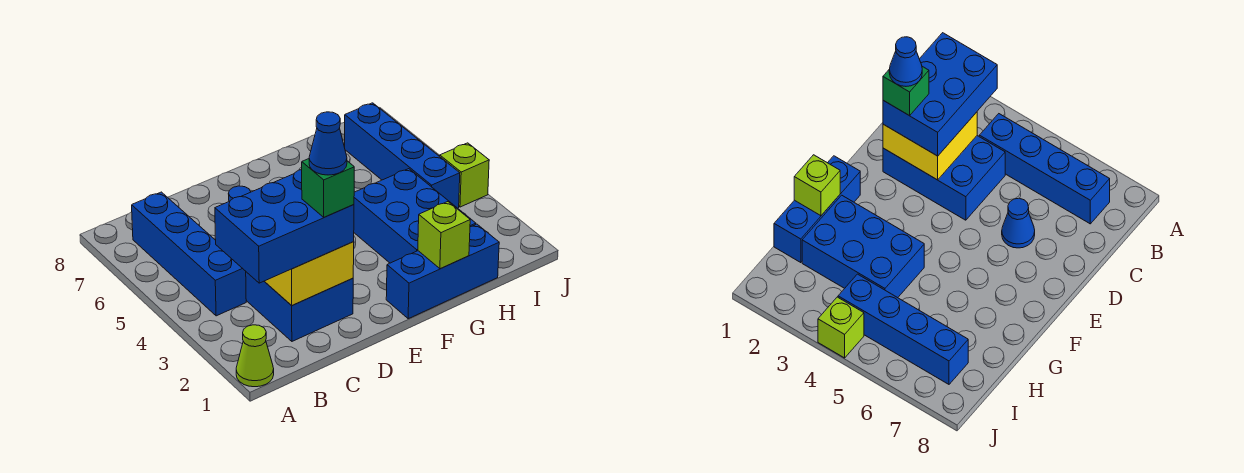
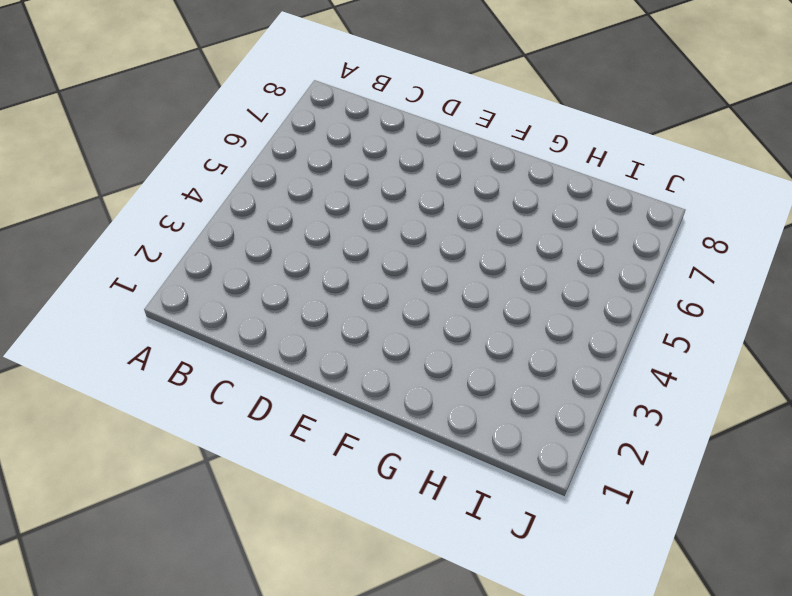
none -> lime cone A1 level 1
none -> blue brick B4:B7 level 1
none -> blue brick C2:D4 level 1

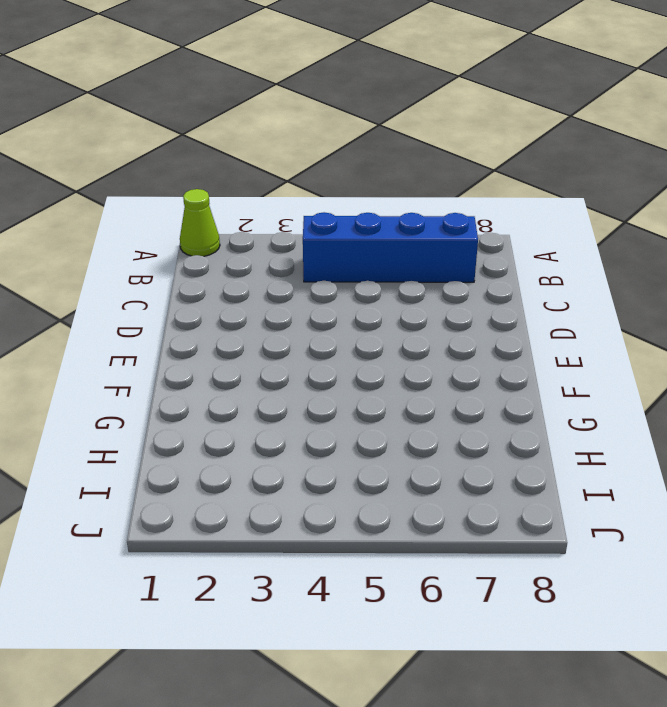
none -> blue brick C2:D4 level 1
none -> blue cone D6 level 1
none -> blue brick F1:H1 level 1

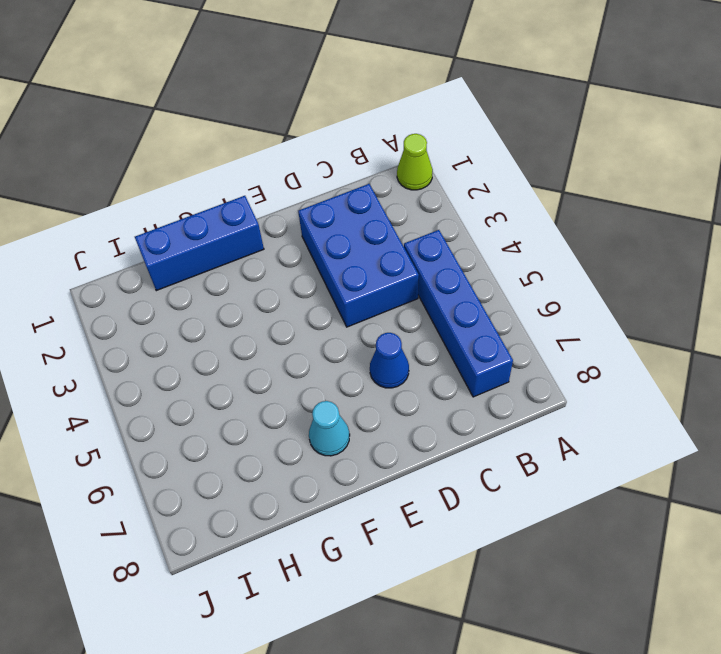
cyan cone F7 level 1 -> none
none -> blue brick G2:H4 level 1
none -> blue brick I4:I7 level 1
none -> lime brick J4 level 1

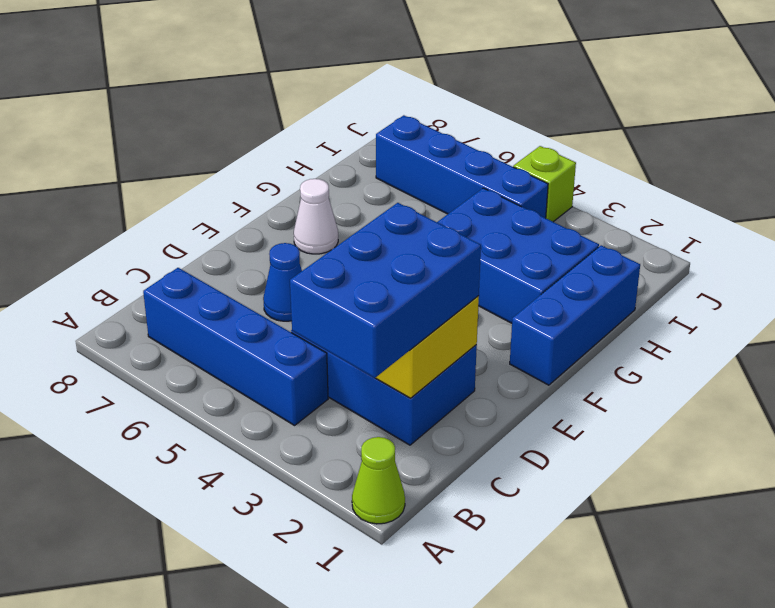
white cone F7 level 1 -> none
none -> lime brick G1 level 2
none -> green brick D2 level 4
none -> blue cone D2 level 5

